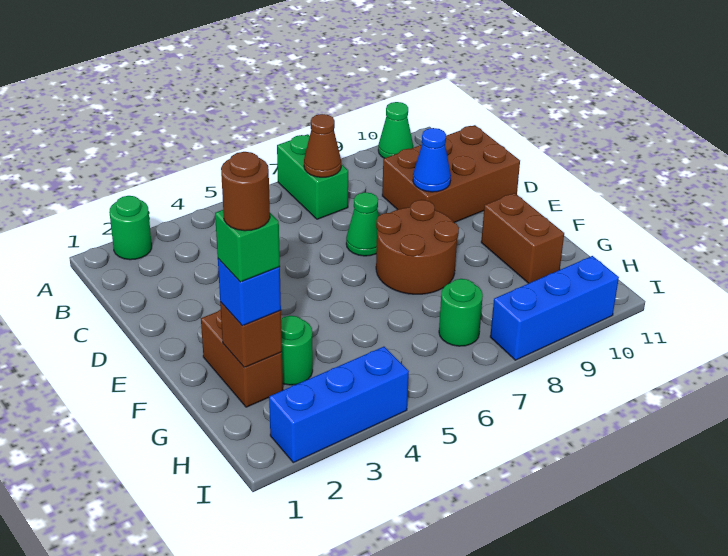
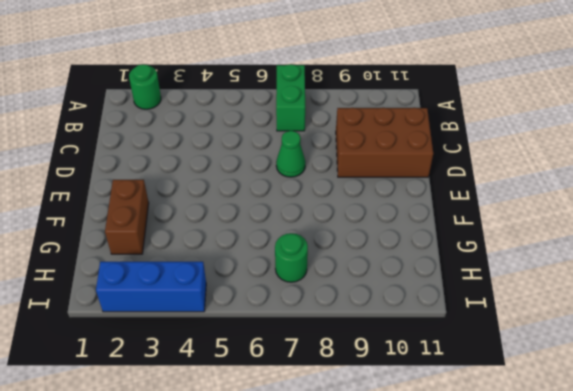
none -> green cone A10 level 1
none -> brown round brick E7:F8 level 1
none -> brown brick F10:G10 level 1

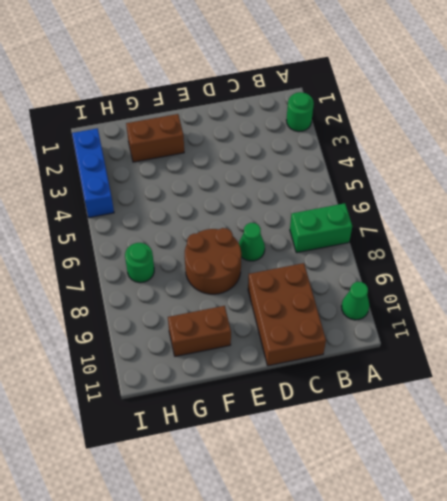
none -> green round brick G3 level 1
none -> blue brick I8:I10 level 1
none -> brown cone B7 level 2

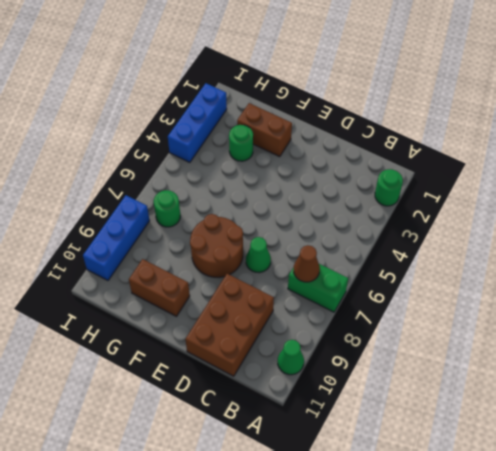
none -> blue cone D9 level 2
none -> brown brick G2 level 2
none -> blue brick G2 level 3

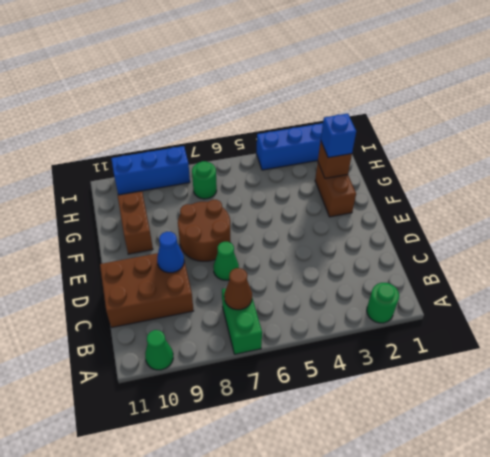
none -> green round brick G3 level 1
none -> green brick G2 level 4
none -> brown round brick G2 level 5

